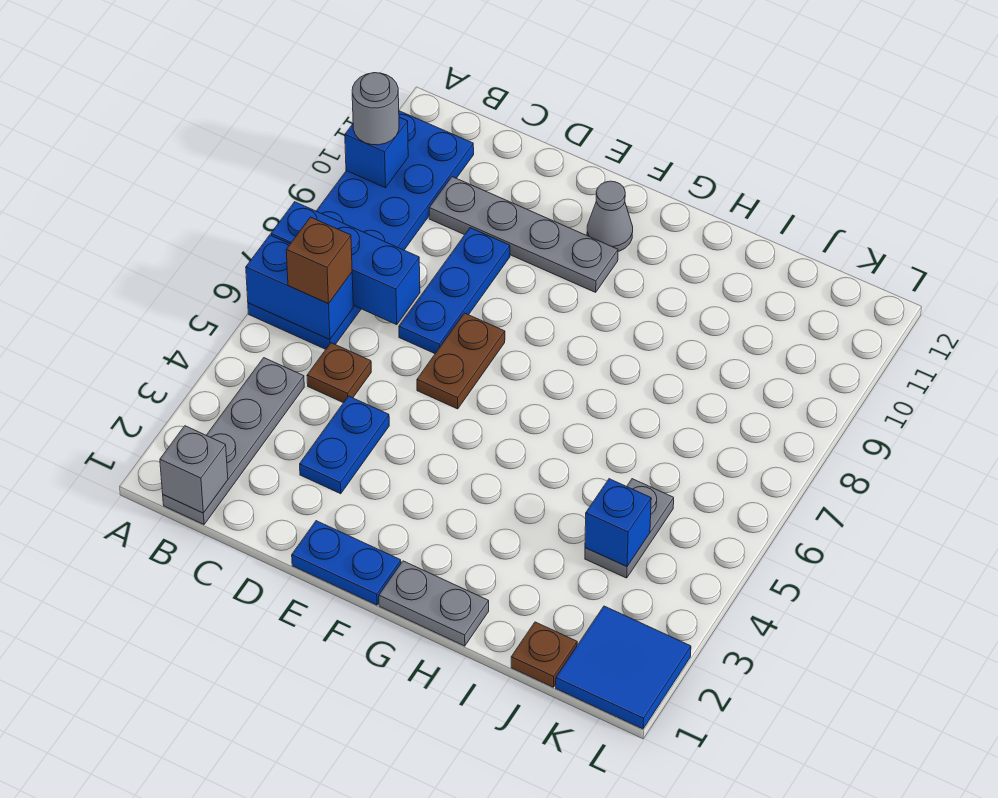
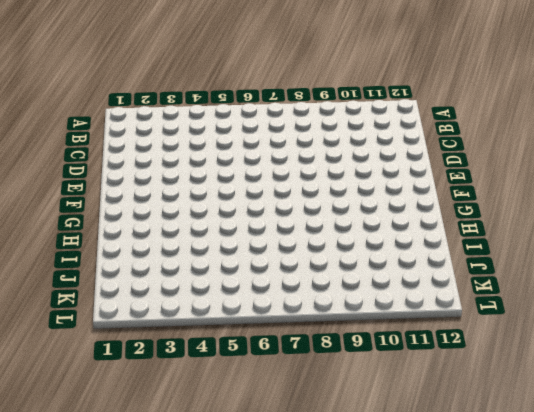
none -> blue plate A6:B11 level 1
none -> grey plate B1:B4 level 1
none -> brown plate C5 level 1

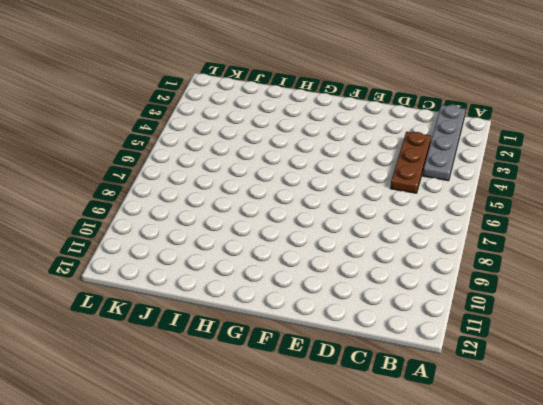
brown plate C3:C5 level 1 -> brown plate C5 level 1
none -> blue plate A6:B11 level 1
none -> grey plate C10:F10 level 1
none -> blue plate D3:D4 level 1

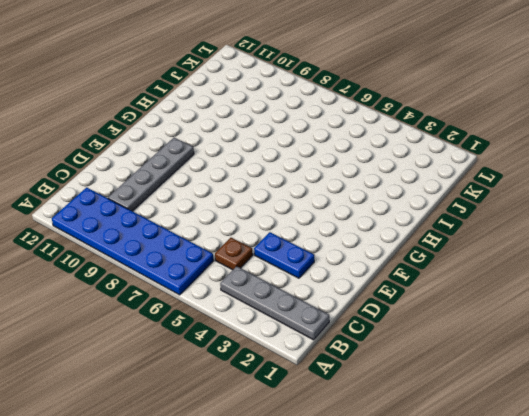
none -> blue plate D7:D9 level 1
none -> blue plate E1:F1 level 1
none -> brown plate E6:E7 level 1

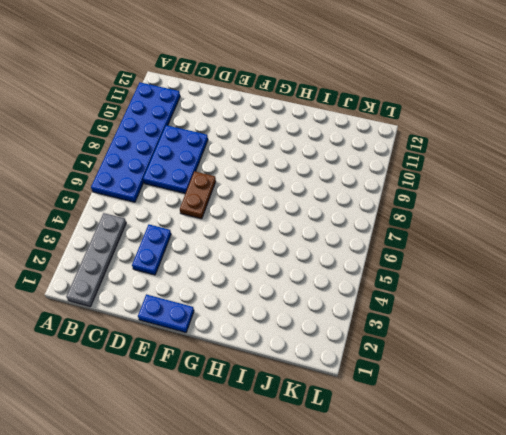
blue plate C7:D9 level 1 -> blue plate D7:D9 level 1
none -> brown plate C5 level 1
none -> grey plate C10:F10 level 1
none -> grey cone F11 level 1

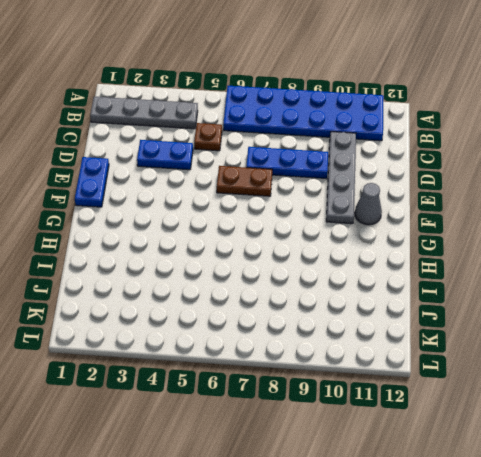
none -> grey plate G1:H1 level 1
none -> brown plate J1 level 1
none -> grey plate J4:J5 level 1

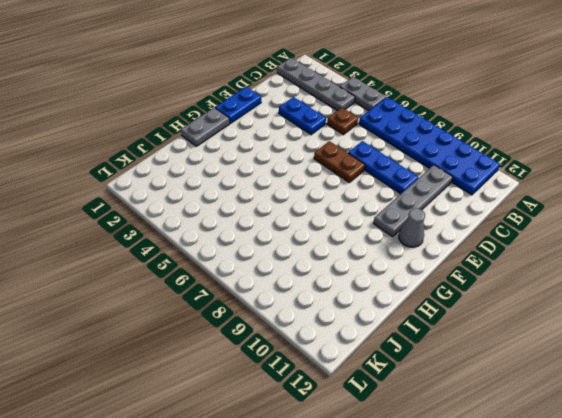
grey plate A4:A5 level 1 -> grey plate J4:J5 level 1
none -> brown plate J1 level 1
none -> blue tile K1:L2 level 1
none -> blue brick A6:B6 level 2

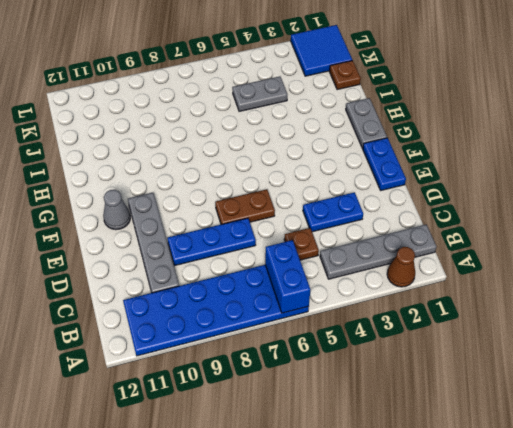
brown cone A2 level 1 -> none
none -> blue brick A7:C7 level 2
none -> blue brick A10 level 2
none -> grey brick B1 level 2

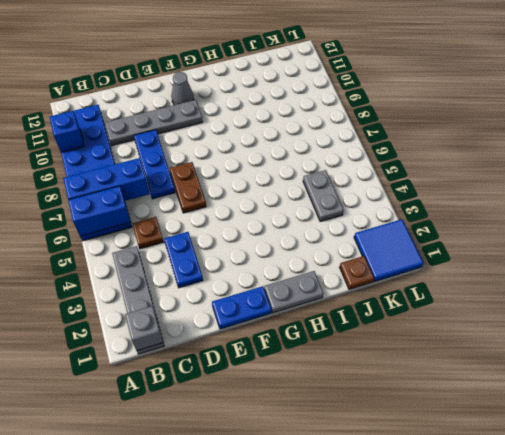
none -> blue brick J4 level 2
none -> grey round brick A10 level 3
none -> brown brick B6 level 3

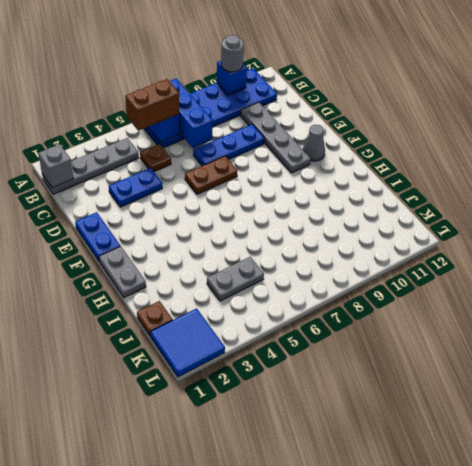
brown brick B5:B6 level 3 -> brown brick B6 level 3
none -> blue brick J4 level 2

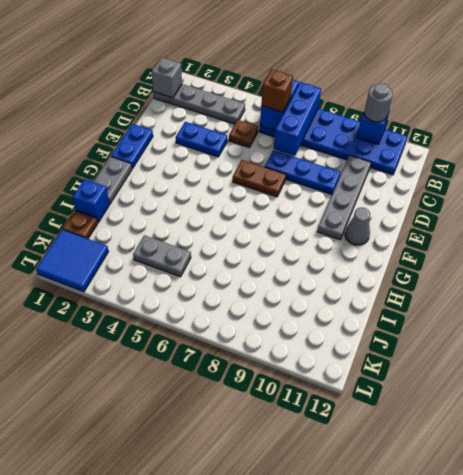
blue brick I1 level 1 -> blue brick J4 level 2

